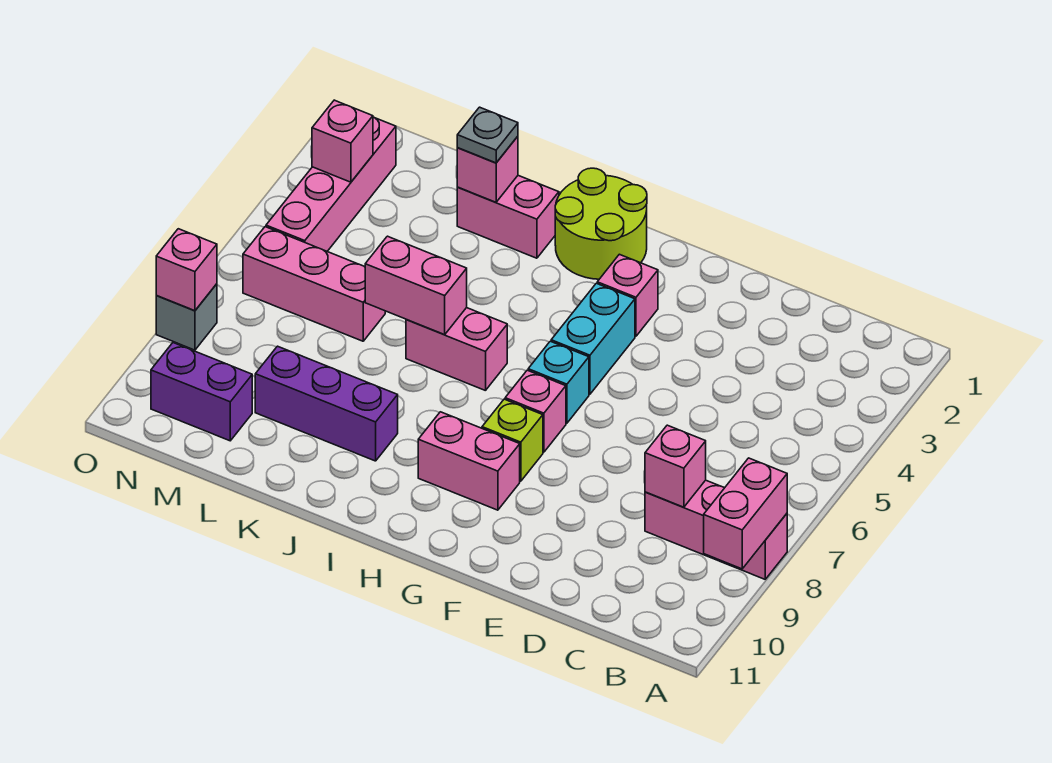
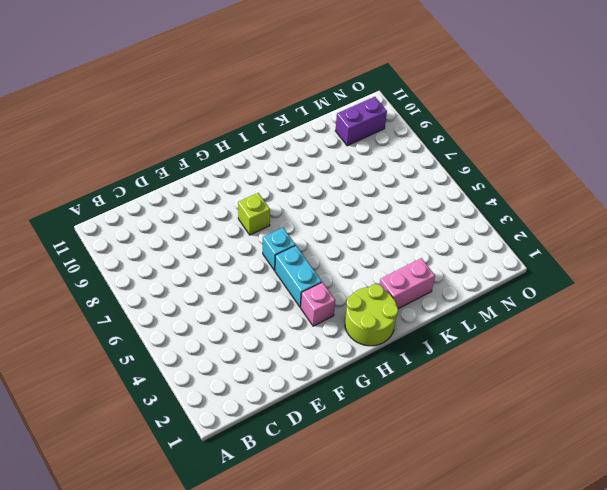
none -> pink brick A8:C8 level 1
none -> pink brick G7 level 1
none -> pink brick G9:H9 level 1

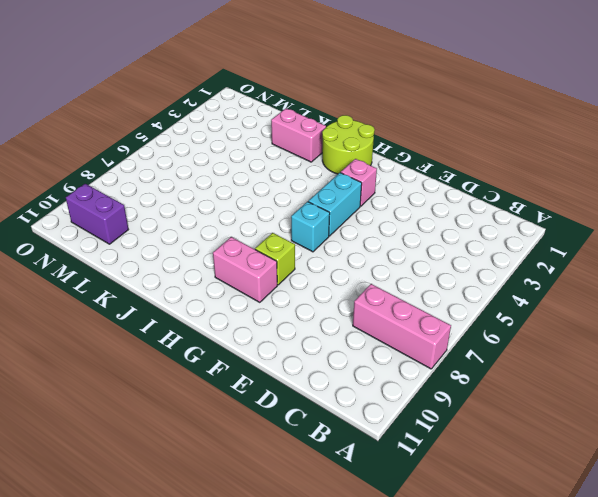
none -> pink brick G7 level 1
none -> pink brick I6:J6 level 1
none -> purple brick J9:L9 level 1

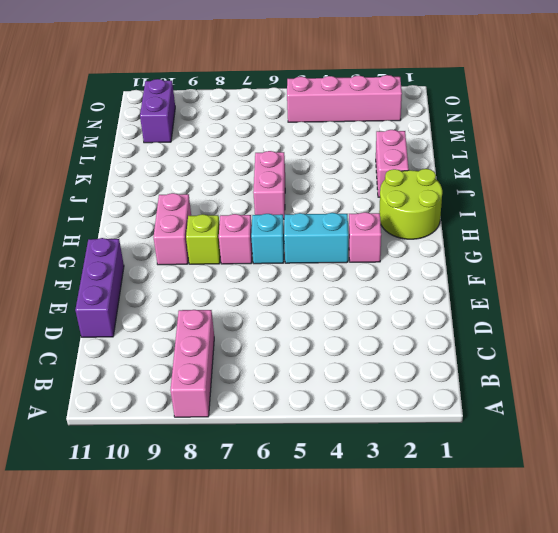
purple brick D11:F11 level 1 -> purple brick J9:L9 level 1
none -> pink brick L6:N6 level 1
none -> grey brick O8 level 1
none -> pink brick A8:A9 level 2

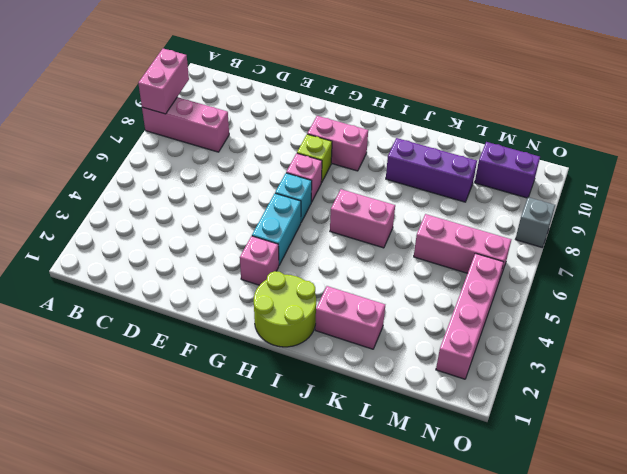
none -> pink brick C8 level 2
none -> pink brick J6:K6 level 2
none -> pink brick K2 level 2

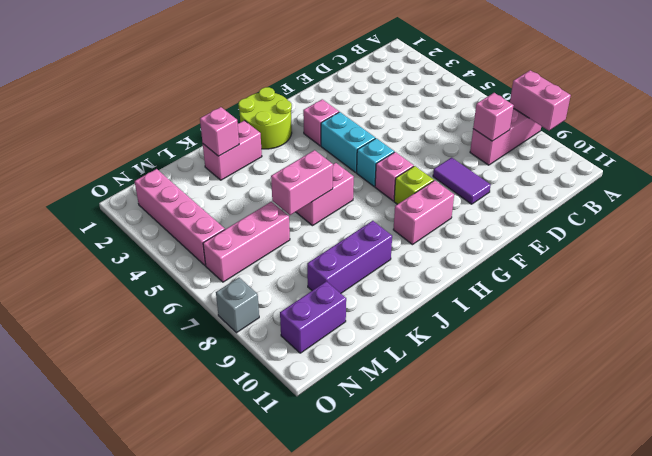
purple tile E8:E9 level 1 -> none
none -> pink brick N3 level 2
none -> pink brick O8 level 2
none -> grey plate K2 level 3

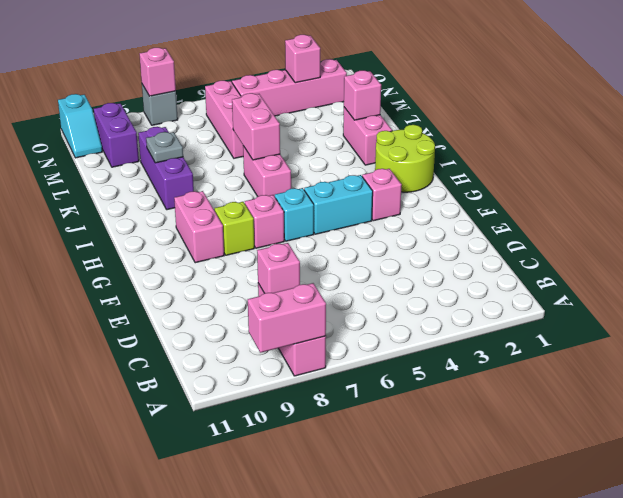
grey plate K9 level 2 -> grey plate K2 level 3
cyan slope N11:O11 level 1 top O -> none

